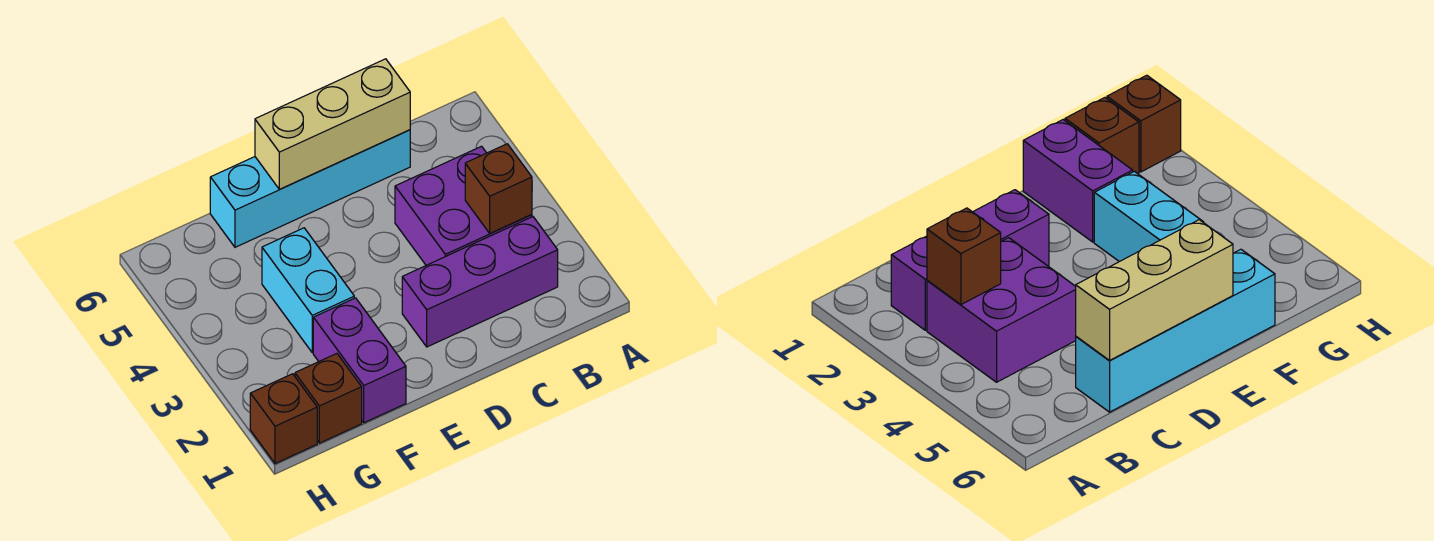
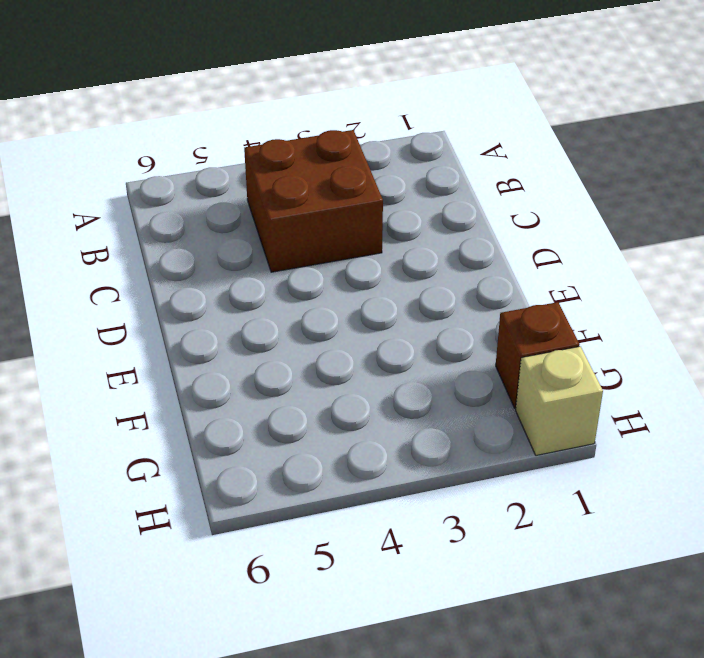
brown brick B3:C4 level 1 -> purple brick B3:C4 level 1
tan brick H1 level 1 -> brown brick H1 level 1
none -> purple brick B2:D2 level 1
none -> cyan brick C6:F6 level 1

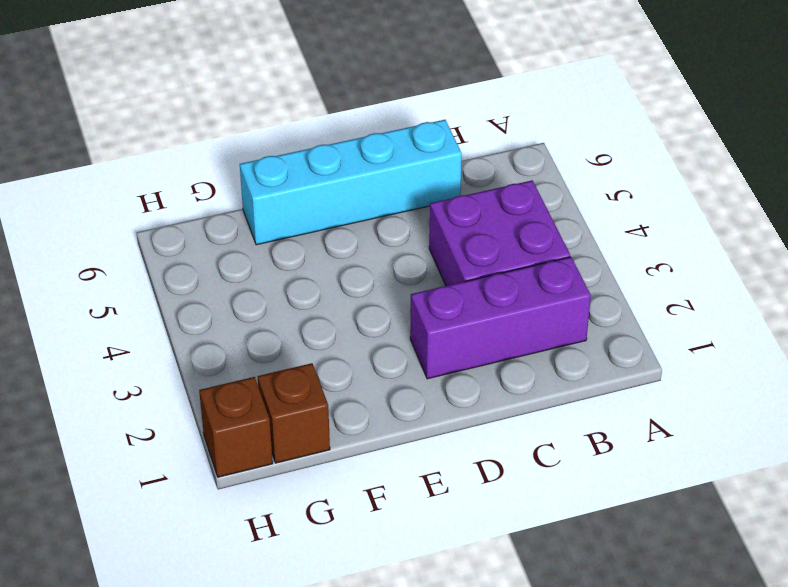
none -> purple brick F1:F2 level 1
none -> cyan brick F3:F4 level 1

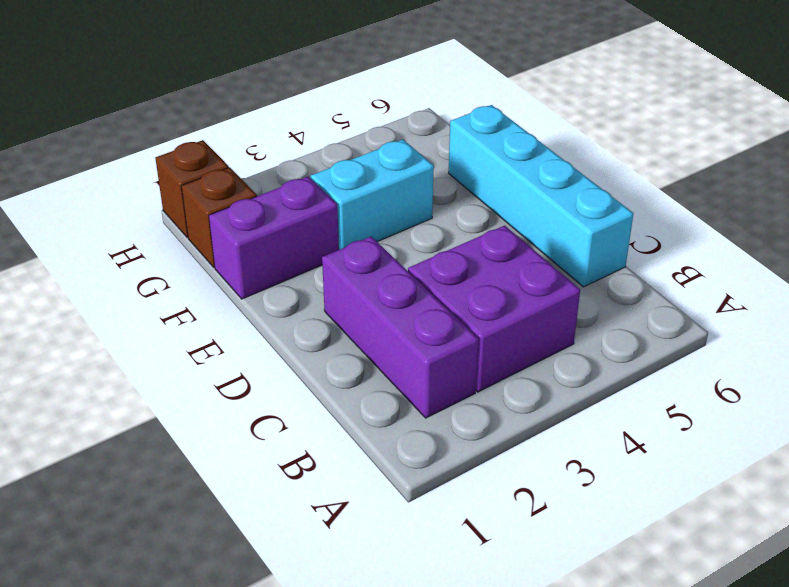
none -> brown brick B3 level 2
none -> tan brick C6:E6 level 2

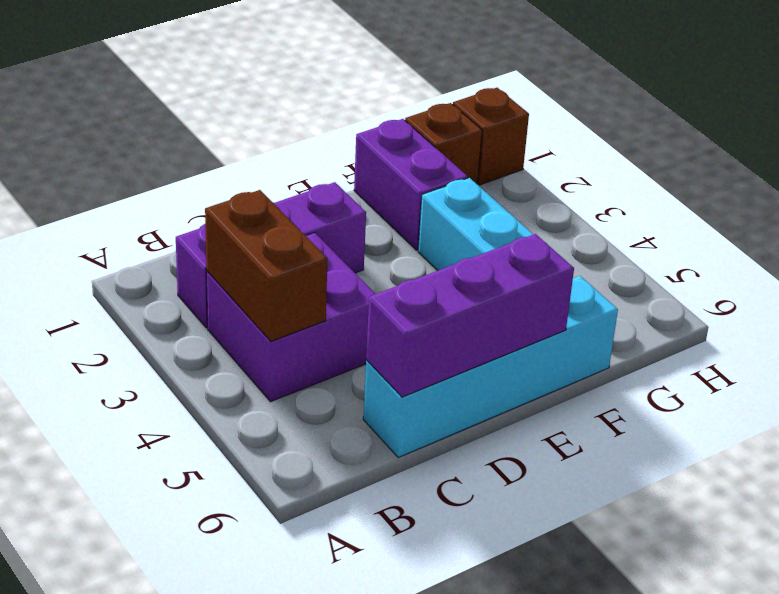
brown brick B3:B4 level 2 -> brown brick B3 level 2
purple brick C6:E6 level 2 -> tan brick C6:E6 level 2

